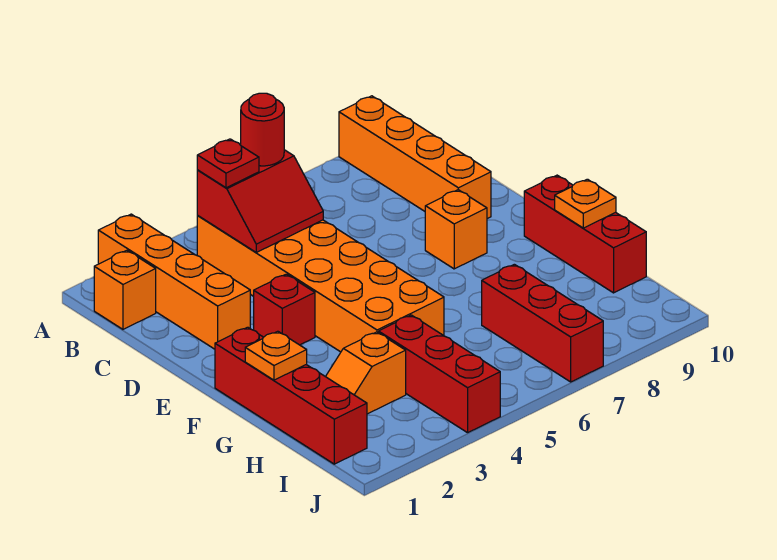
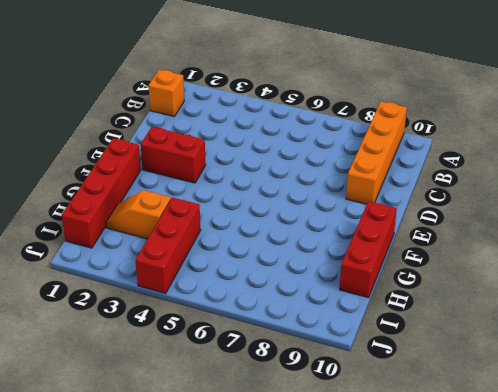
red brick E2:E3 level 1 -> red brick E3 level 1
none -> orange brick A2:D2 level 1
none -> orange brick B4:G5 level 1
none -> orange brick E8 level 1

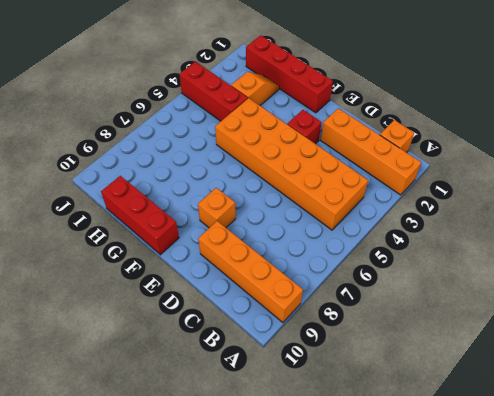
none -> red brick H7:J7 level 1
none -> red slope B4:C5 level 2 top B
none -> orange plate G1 level 2

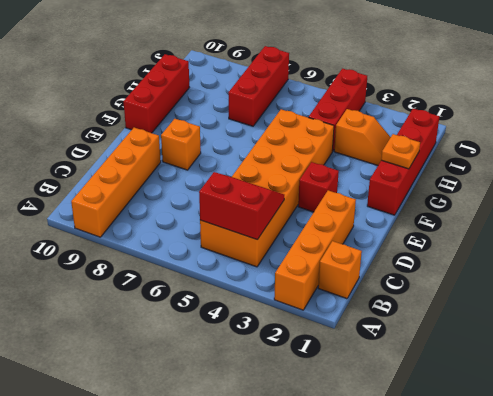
none -> orange plate G10 level 2
none -> red plate B4 level 3
none -> red round brick B5 level 3

